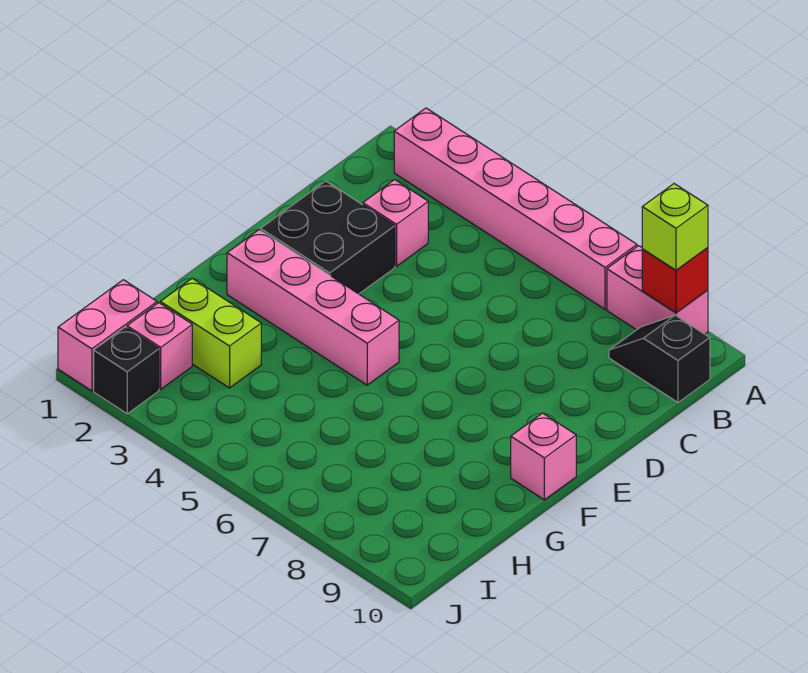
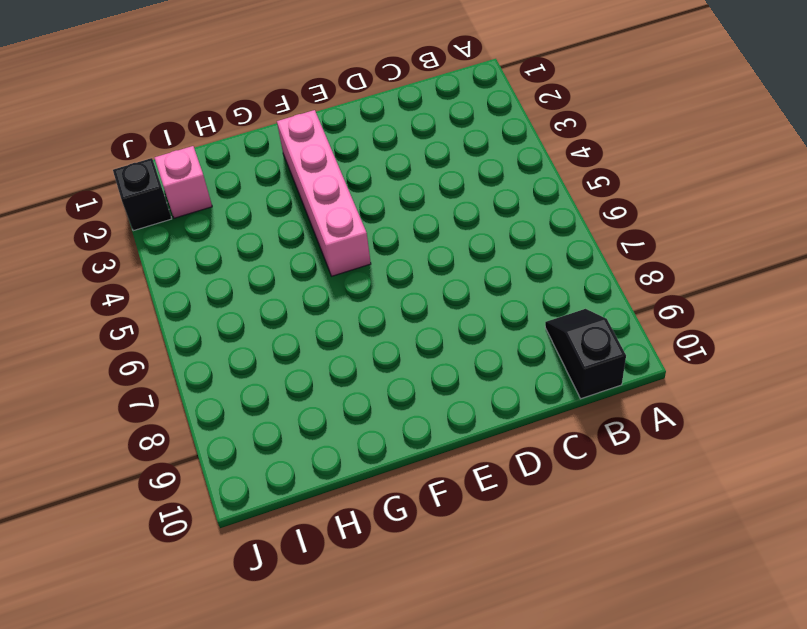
none -> pink brick A2:A7 level 1
none -> pink brick A8:A9 level 1
none -> pink brick C3 level 1

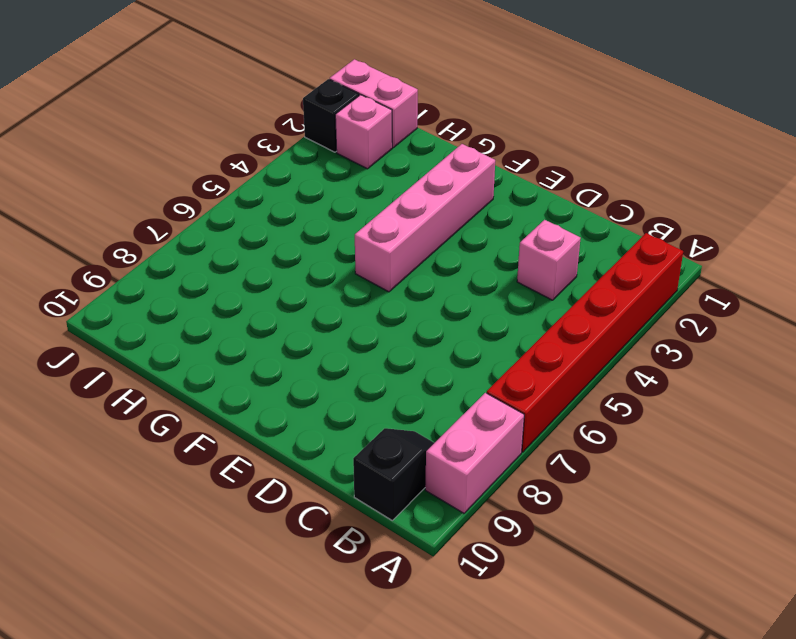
red brick A2:A7 level 1 -> pink brick A2:A7 level 1
none -> black brick D2:E3 level 1
none -> pink brick F10 level 1
none -> lime brick H2:H3 level 1

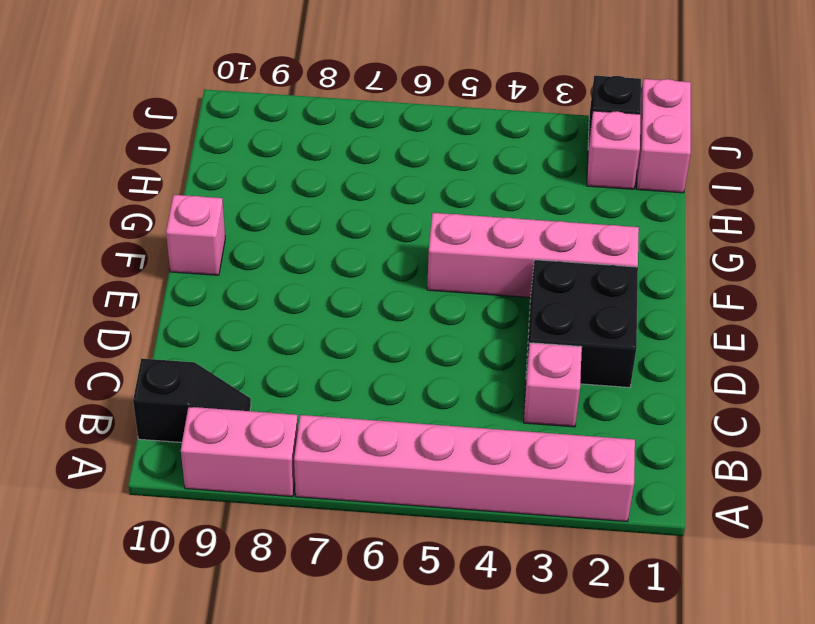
none -> lime brick H2:H3 level 1
none -> red brick A9 level 2
none -> lime brick A9 level 3

